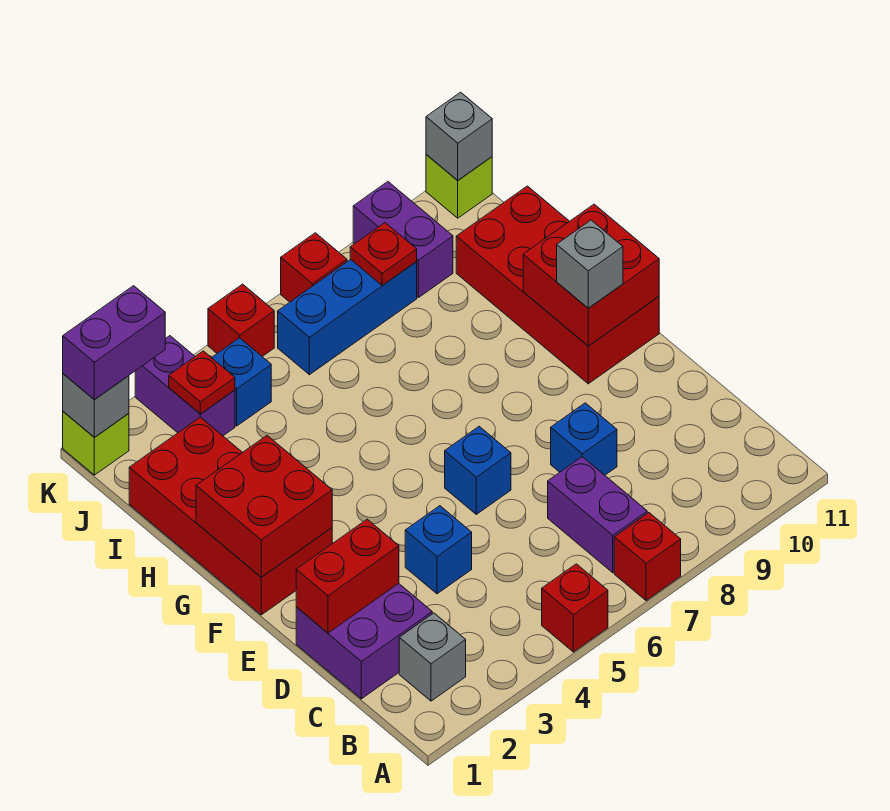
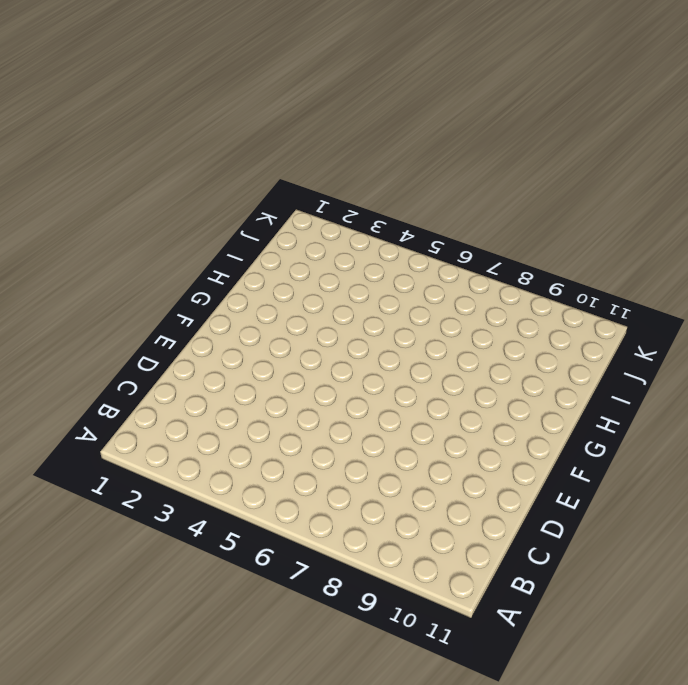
none -> red brick A5 level 1
none -> red brick A7 level 1
none -> grey brick B2 level 1

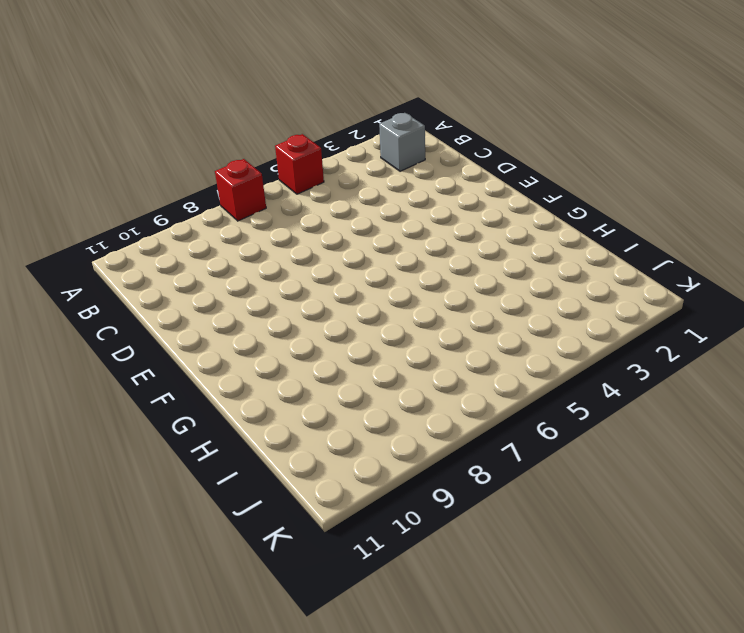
none -> purple brick B7:C7 level 1
none -> purple brick C1:D2 level 1
none -> blue brick D4 level 1

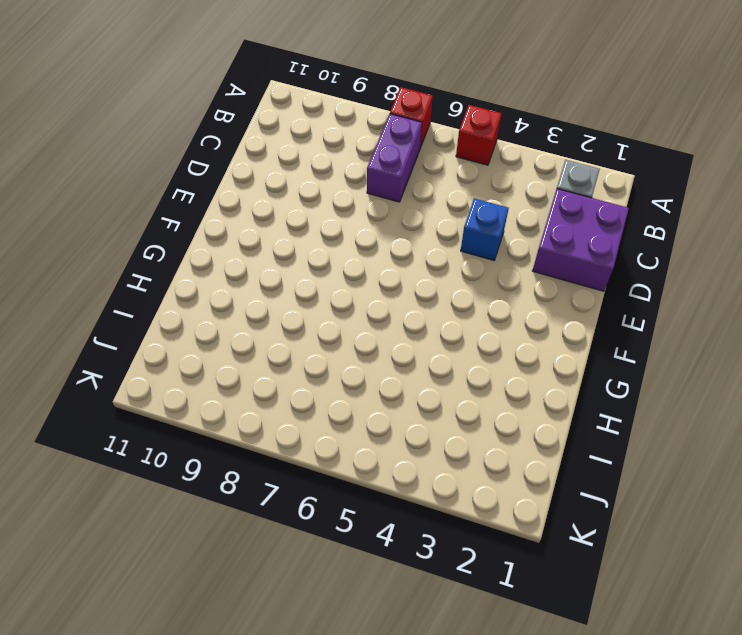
none -> blue brick D8 level 1
none -> blue brick E6 level 1
none -> red brick F1:I2 level 1

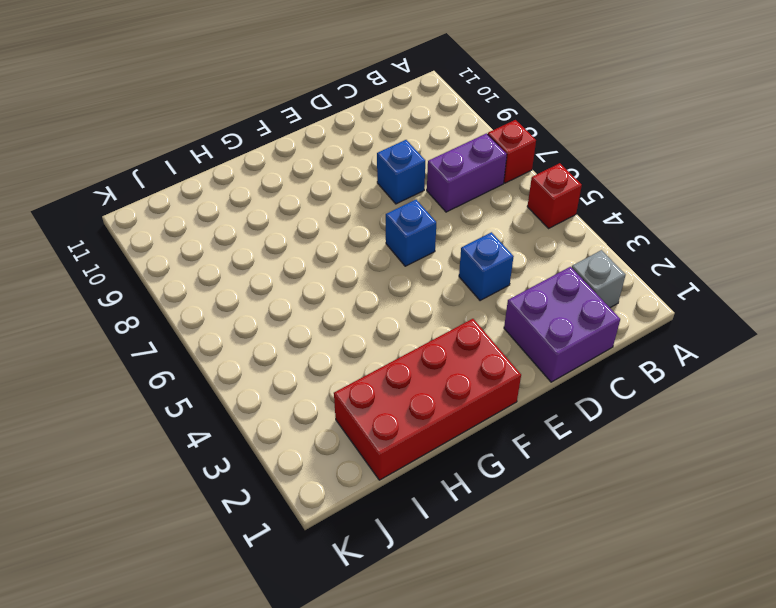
none -> red brick F10:I11 level 1
none -> purple brick J3:K3 level 1
none -> blue brick J4 level 1

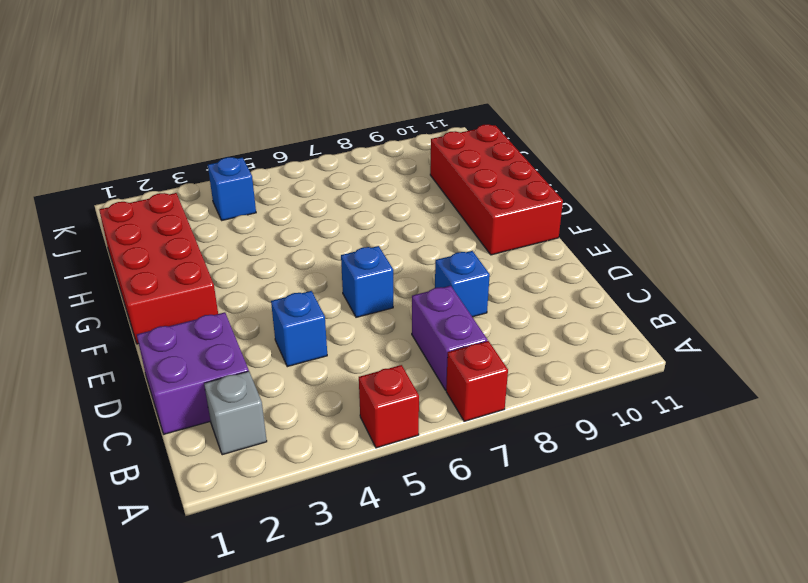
none -> purple brick J3:K3 level 1
none -> blue brick J6:J8 level 1
none -> purple brick J9:K9 level 1

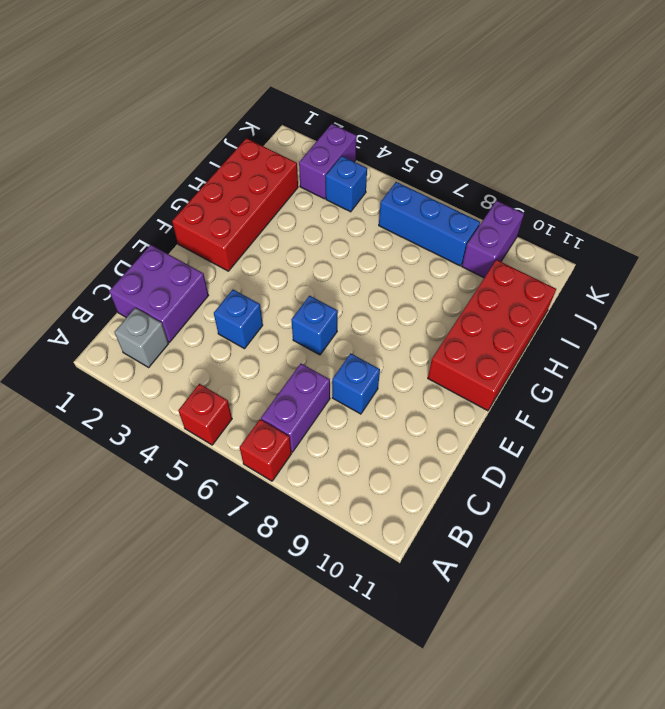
none -> lime brick K1 level 1
none -> red brick K5 level 1
none -> red brick K7 level 1

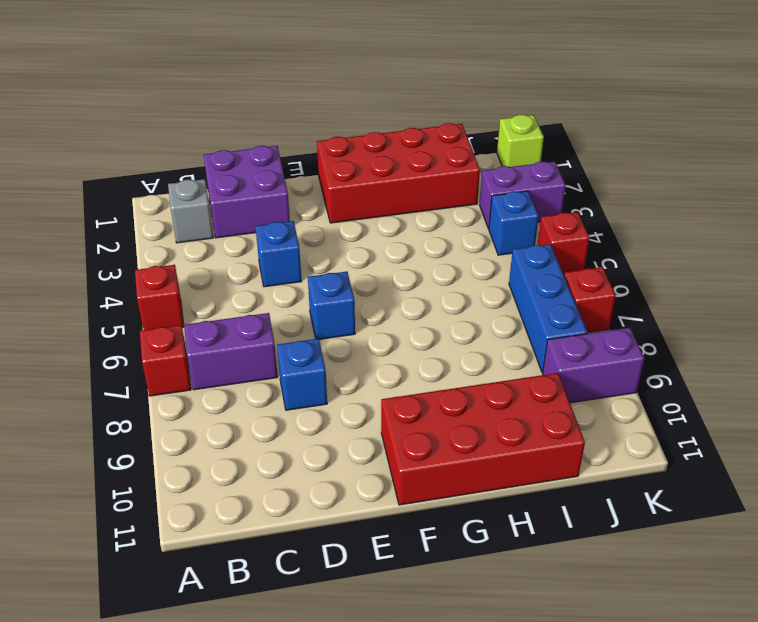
none -> lime brick K11 level 1
none -> red brick D1:D2 level 2
none -> red brick F1:G2 level 2

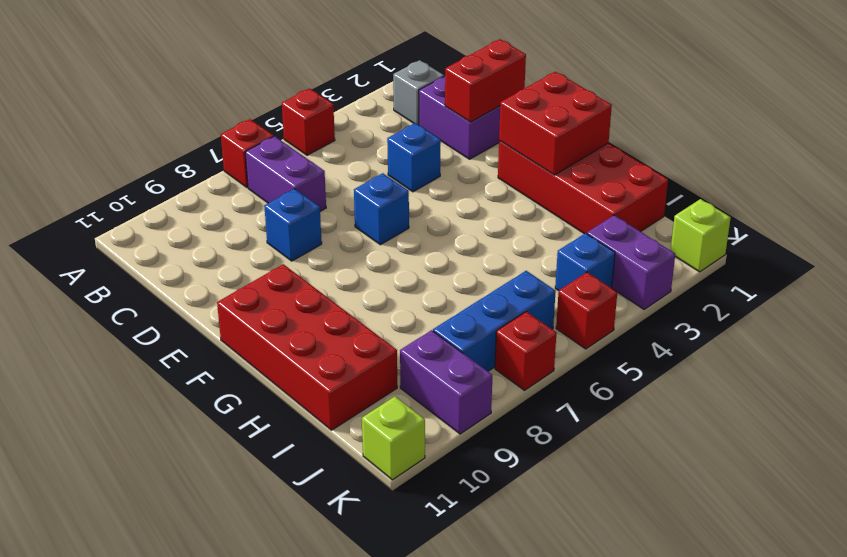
none -> red brick F10:G11 level 2
none -> red plate J3 level 2
none -> red plate J8 level 2

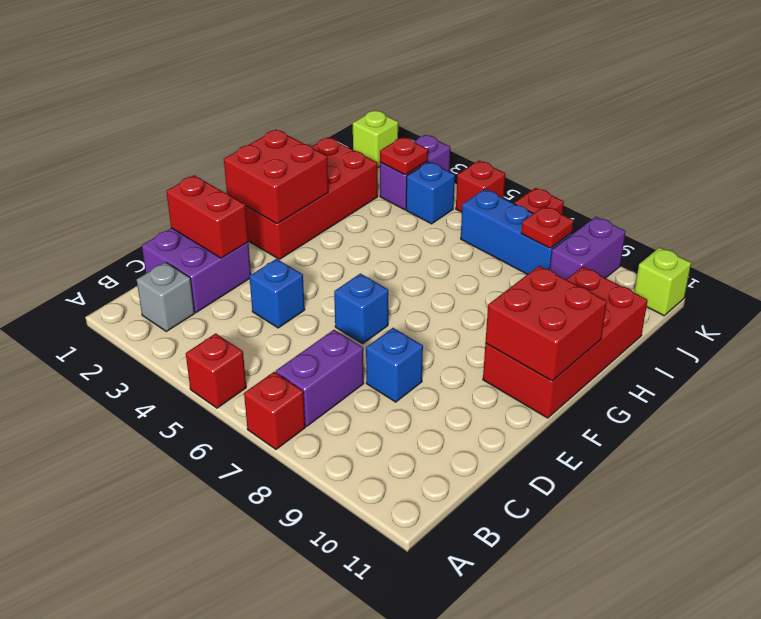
none -> grey brick K1 level 2
none -> grey brick K11 level 2
none -> grey brick F10 level 3

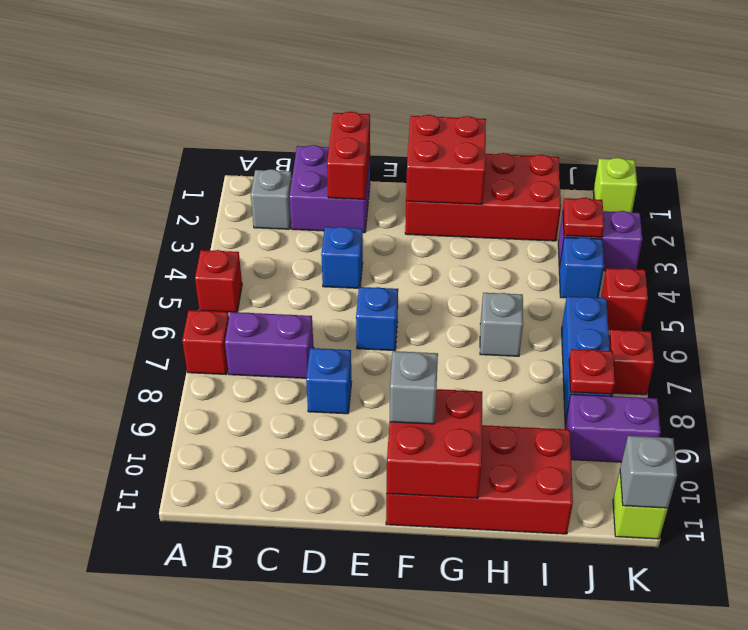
grey brick H6 level 1 -> grey brick K1 level 2
none -> purple brick K1:K2 level 3

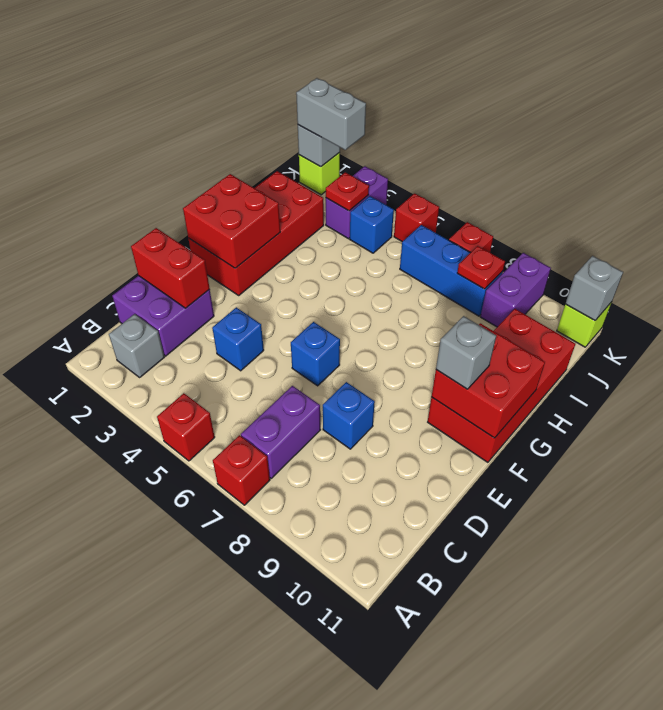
grey brick K1:K2 level 3 -> purple brick K1:K2 level 3

